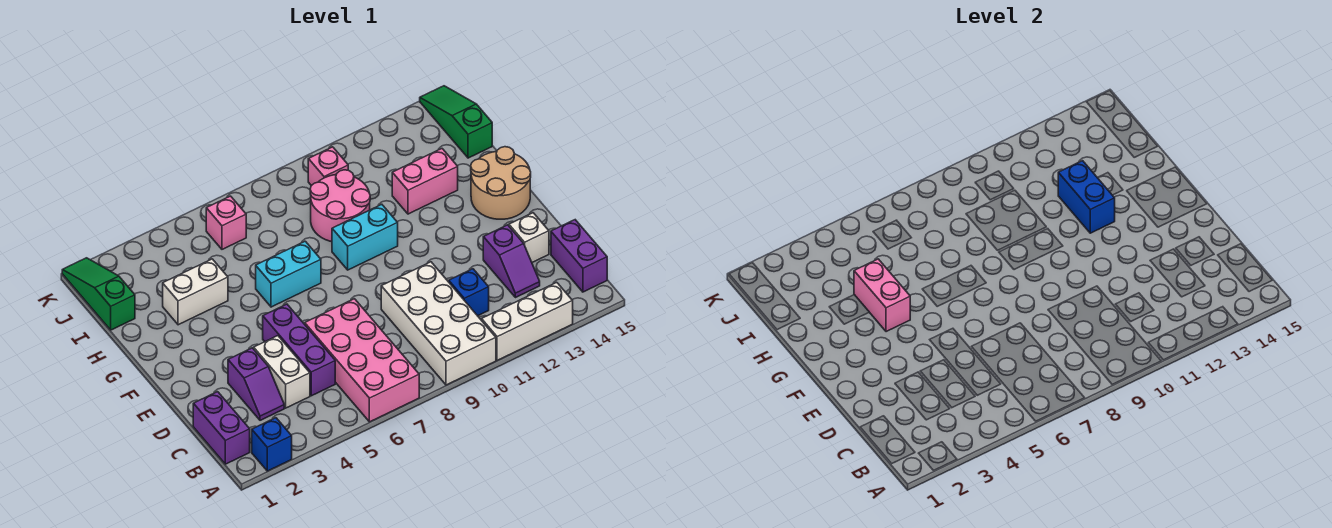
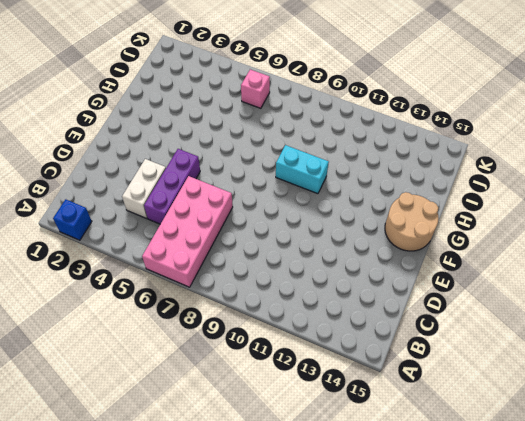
none -> white brick A9:D10 level 1
none -> white brick A11:A13 level 1
none -> purple brick B1:C1 level 1

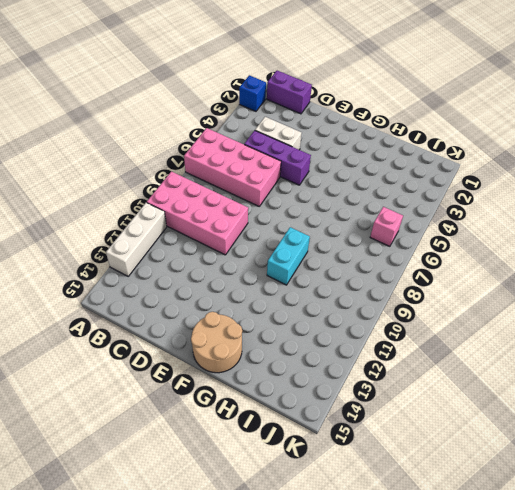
pink brick A9:D10 level 1 -> white brick A9:D10 level 1
none -> purple brick B15:C15 level 1
none -> purple slope C3:D3 level 1 top D
none -> blue brick C11 level 1

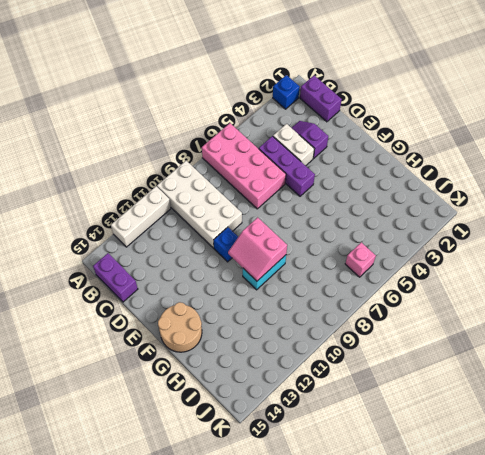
blue brick E10 level 1 -> blue brick C11 level 1
pink slope F9:G10 level 2 top 9 -> none
none -> purple slope C13:D13 level 1 top D
none -> white brick D14 level 1
none -> cyan brick G6:G7 level 1

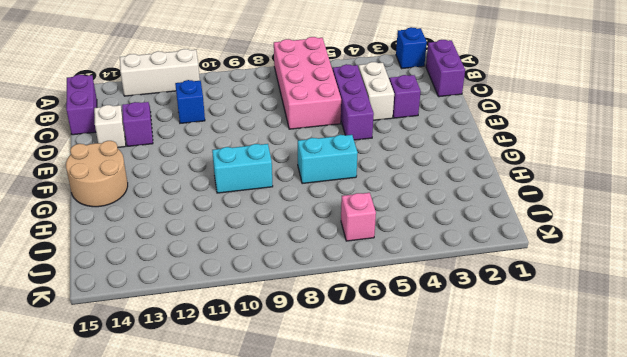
none -> white brick A9:D10 level 1
none -> white brick H3:H4 level 1
none -> pink round brick H9:I10 level 1

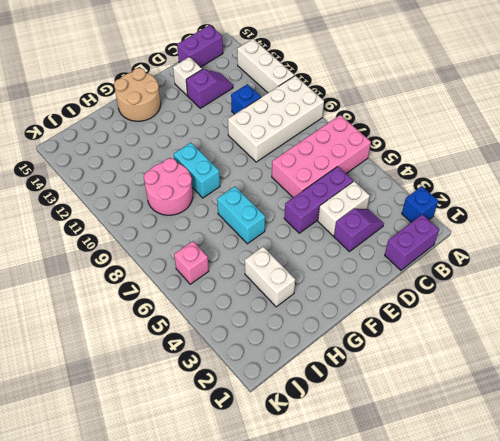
none -> pink brick H12:H13 level 1
none -> green slope I1:K1 level 1 top I
none -> green slope I15:K15 level 1 top I

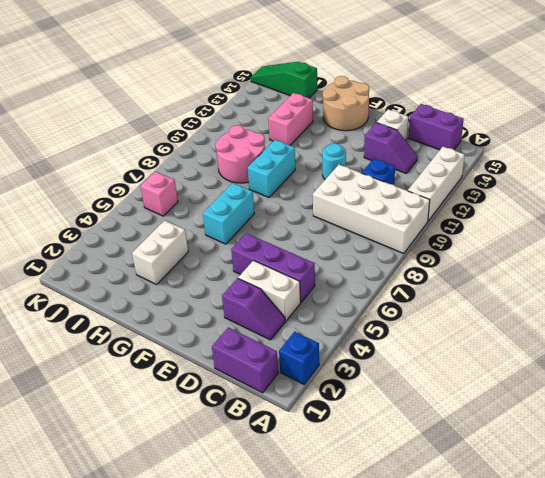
cyan round brick E11 level 1 -> none
none -> pink brick A6:D7 level 1
none -> green slope I1:K1 level 1 top I
none -> pink brick J10 level 1

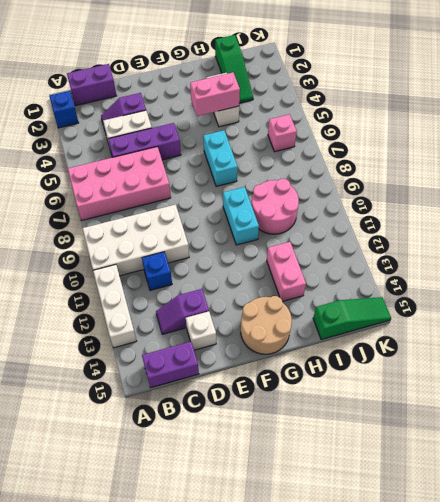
green slope I1:I3 level 1 top 1 -> green slope I1:K1 level 1 top I
none -> pink brick J10 level 1
none -> blue brick G12:H12 level 2

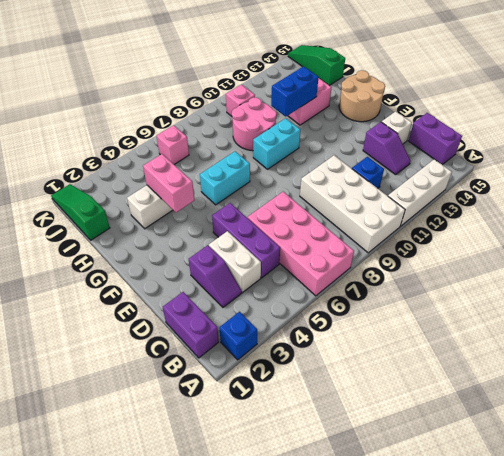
blue brick H11:H12 level 2 -> blue brick G12:H12 level 2

